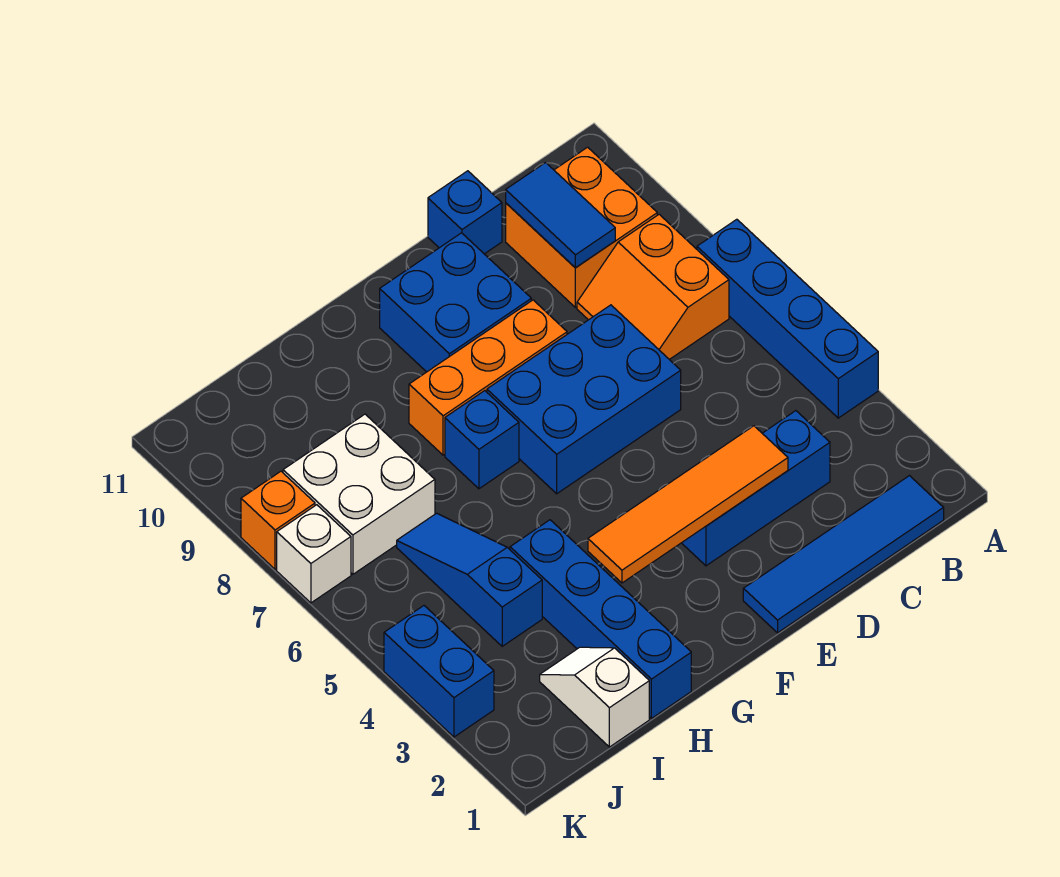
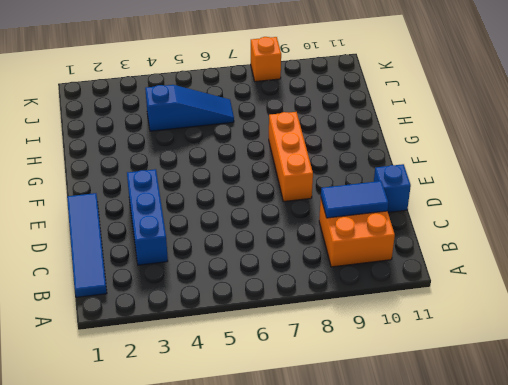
none -> blue brick A4:A7 level 1
none -> orange slope B7:C8 level 1 top B
none -> blue brick D6:F7 level 1

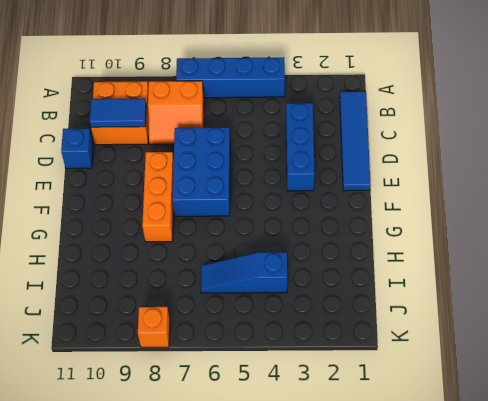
none -> blue brick E9:F10 level 1
none -> blue brick G7 level 1
none -> blue brick H1:H4 level 1

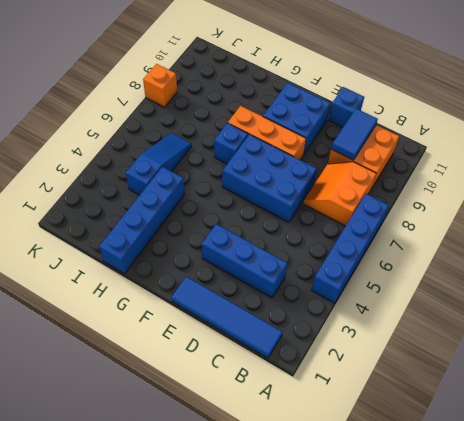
none -> white slope I1:I2 level 1 top 1
none -> white brick I7:J8 level 1
none -> blue brick K3:K4 level 1

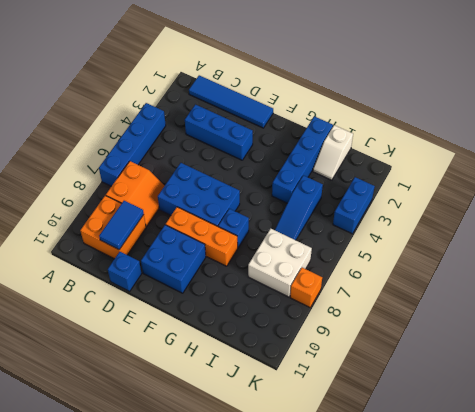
none -> white brick K7 level 1
none -> orange tile D3:G3 level 2

